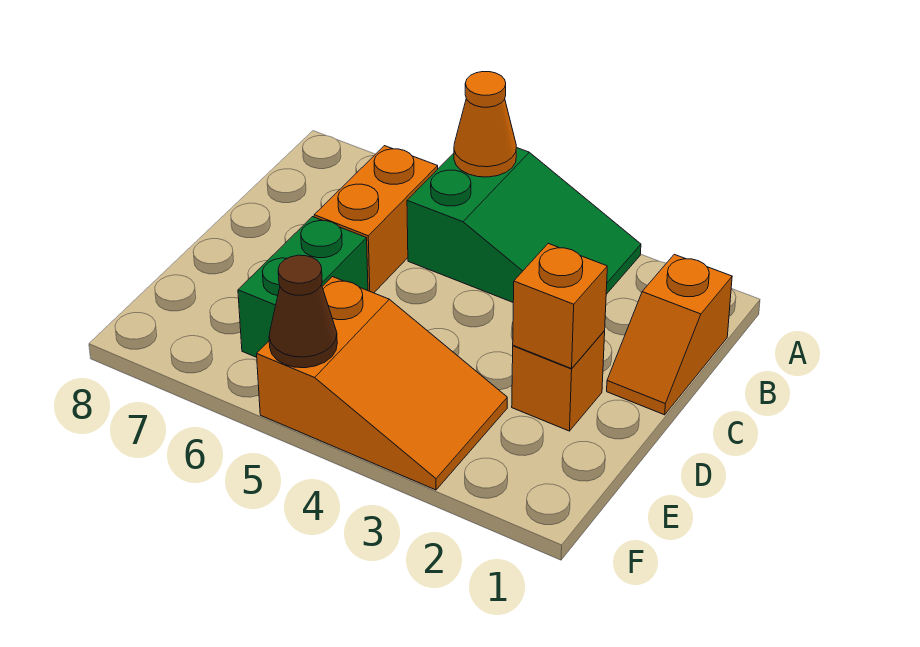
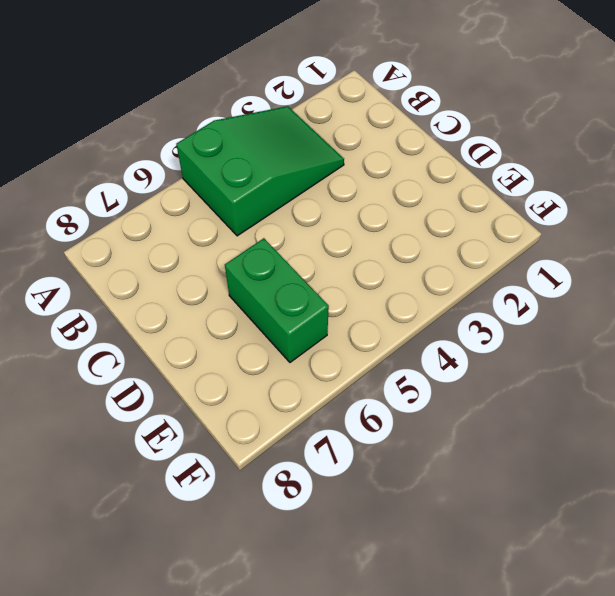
none -> orange slope B1:C1 level 1 top B
none -> orange brick B6:C6 level 1

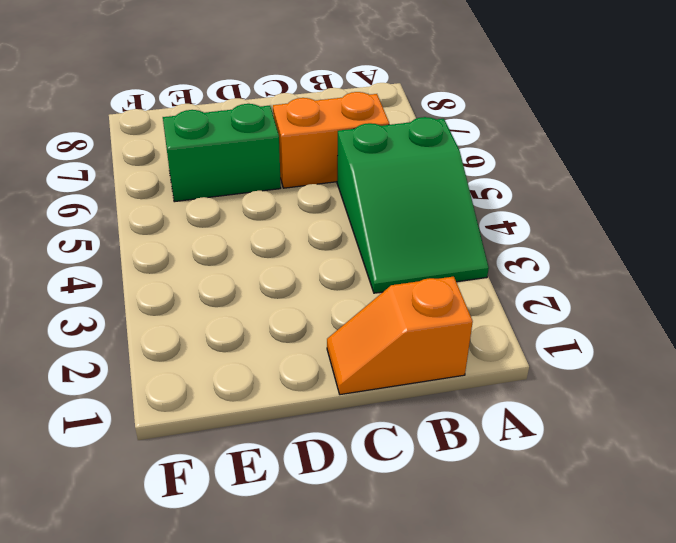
none -> orange brick D2 level 1
none -> orange slope E3:F5 level 1 top 5

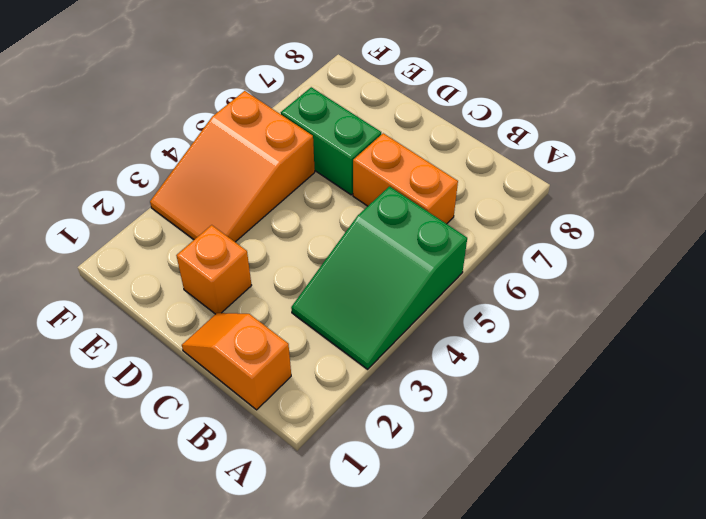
none -> orange cone A5 level 2
none -> orange brick D2 level 2

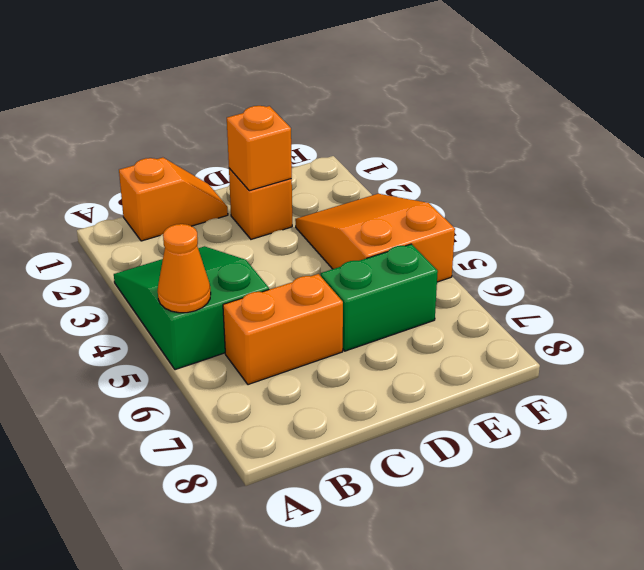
none -> brown cone F5 level 2

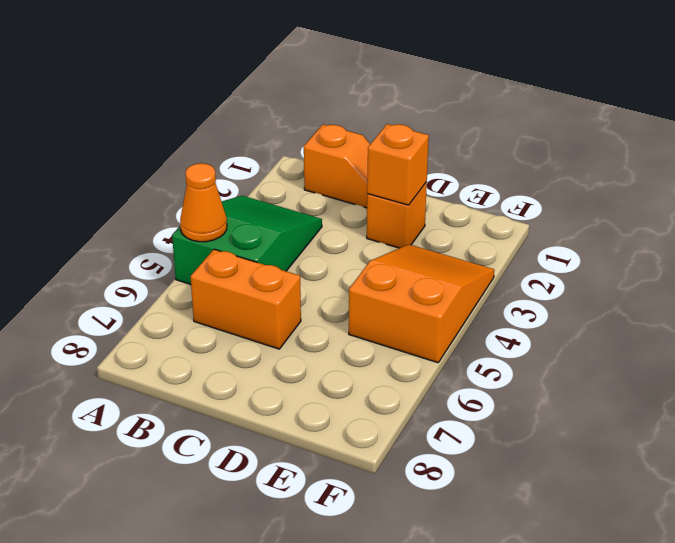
none -> green brick D6:E6 level 1
none -> brown cone F5 level 2

